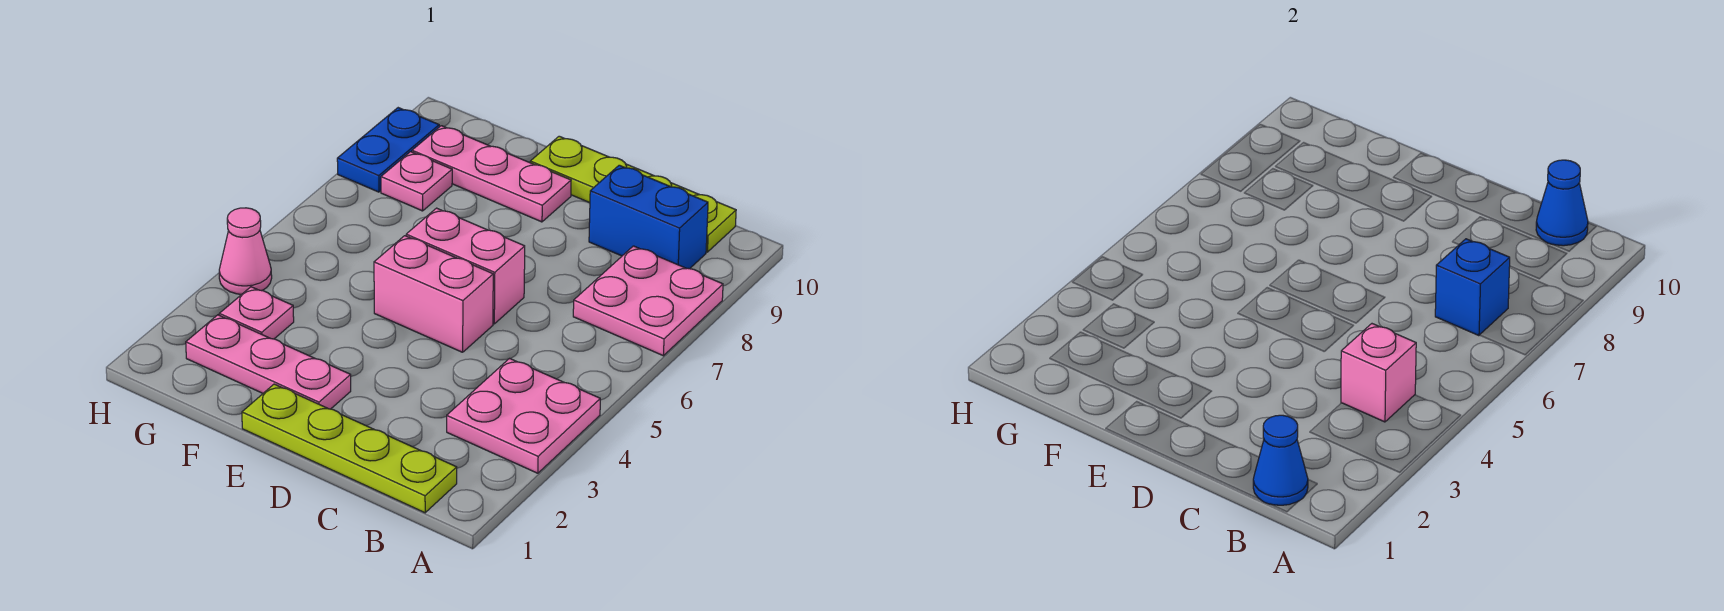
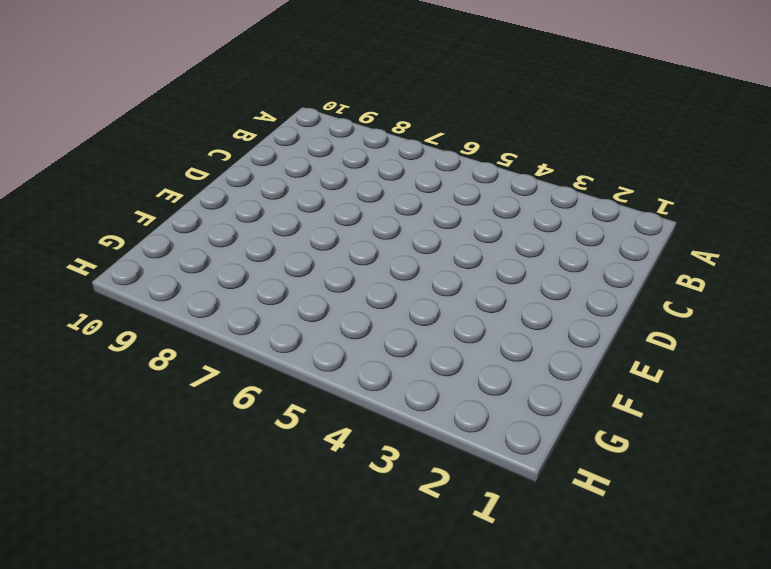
none -> pink plate A3:B4 level 1
none -> pink plate A7:B8 level 1
none -> lime plate B1:E1 level 1

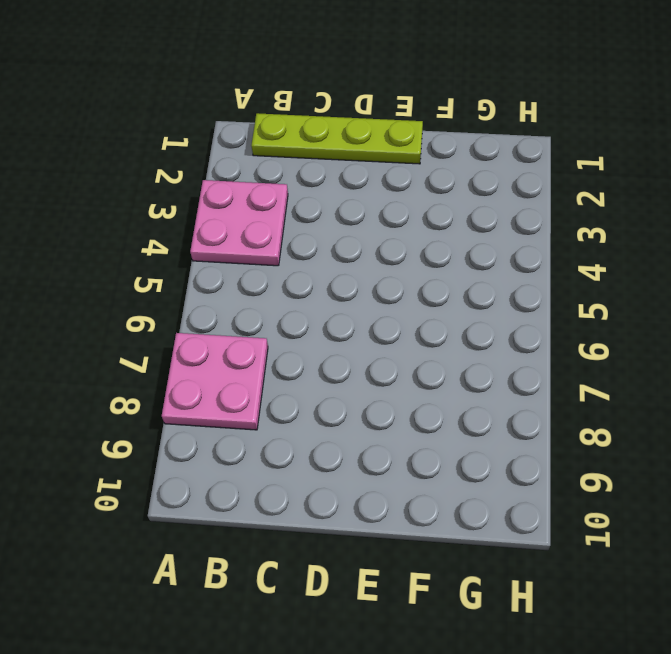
none -> blue brick B9:C9 level 1
none -> lime plate B10:E10 level 1
none -> pink brick D5:E5 level 1

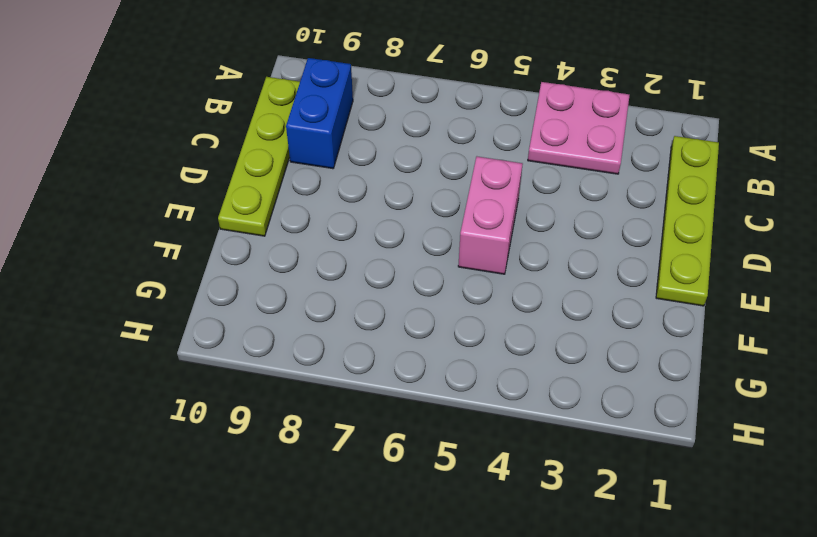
none -> pink plate A7:B8 level 1
none -> pink brick D6:E6 level 1
none -> pink plate E2:G2 level 1

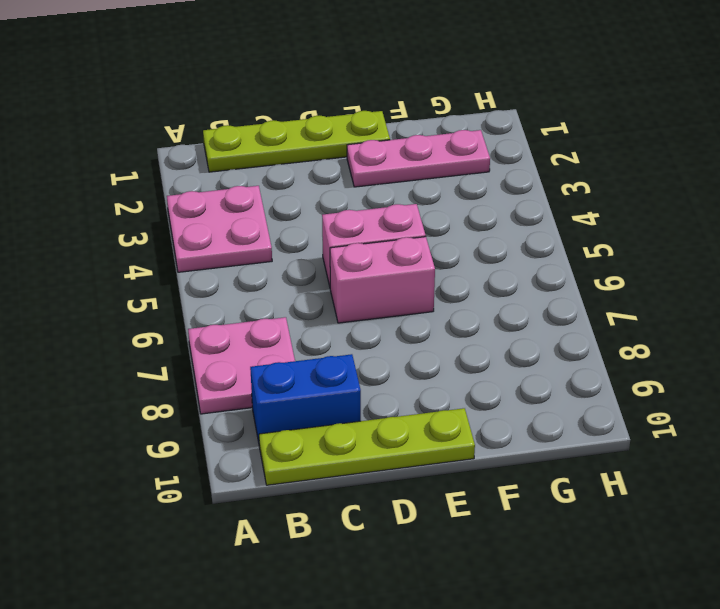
none -> pink plate E9:G9 level 1
none -> pink plate G3 level 1
none -> pink plate G8 level 1

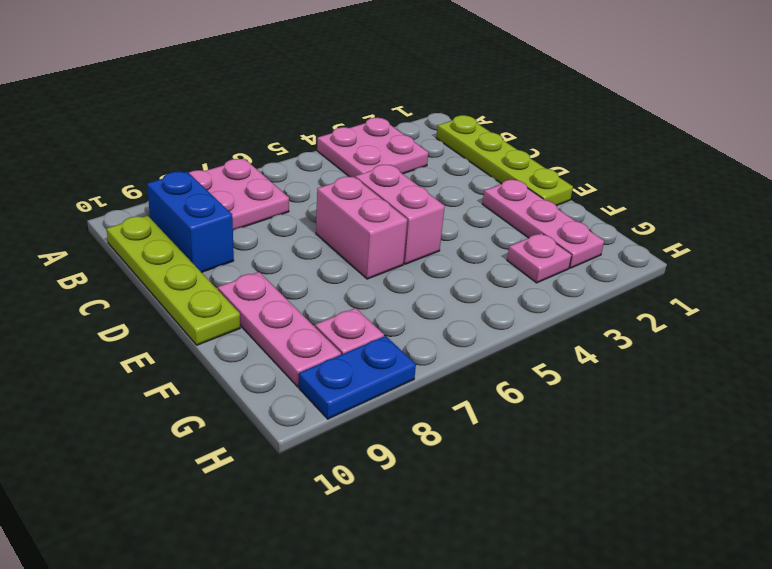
none -> pink cone H4 level 1
none -> blue cone B1 level 2
none -> pink brick B4 level 2

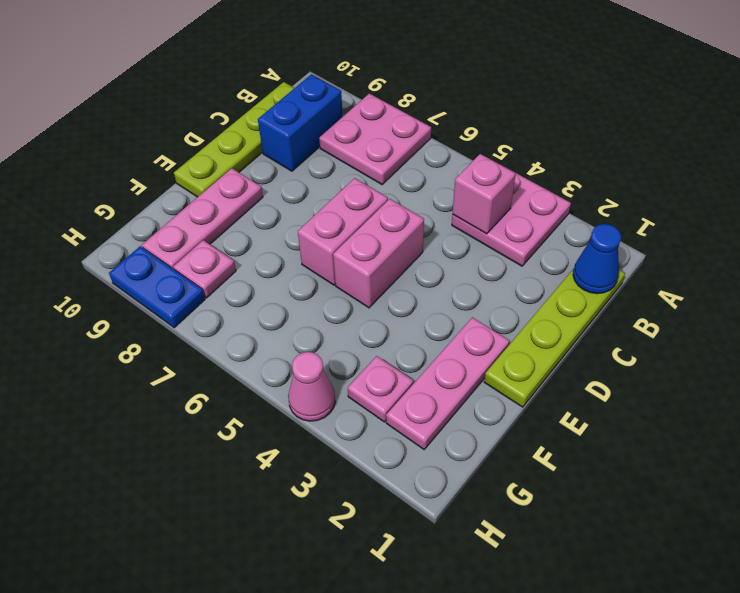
none -> blue brick B7 level 2
none -> blue cone B10 level 2

